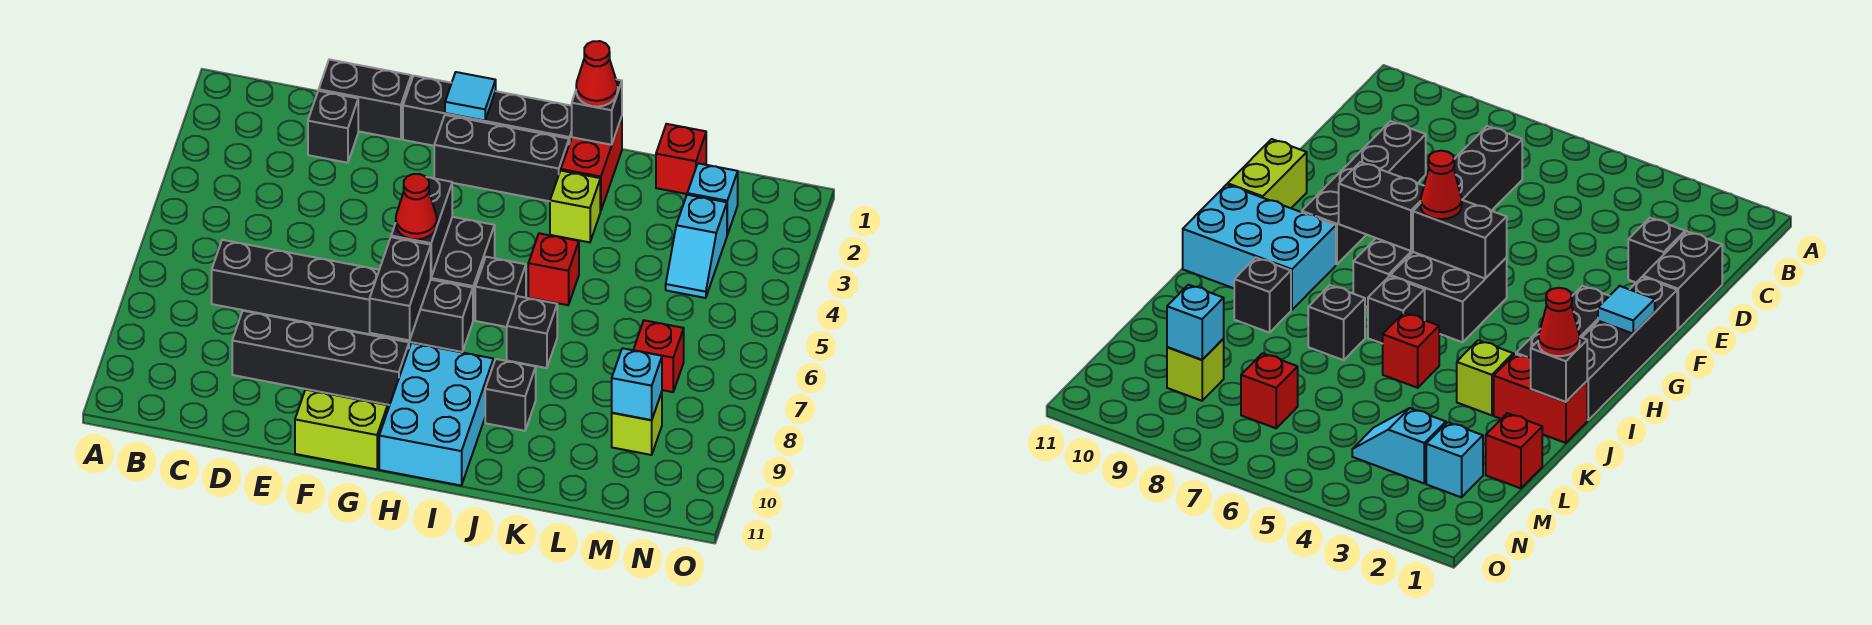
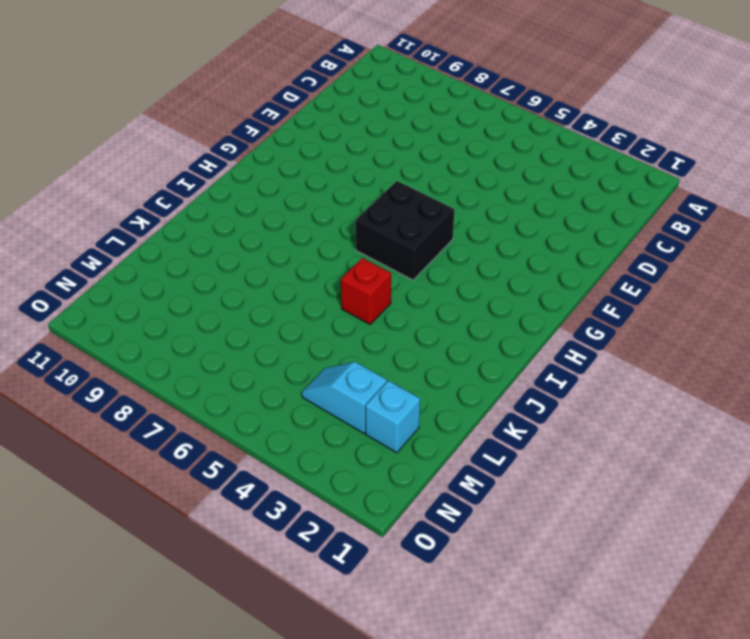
none -> black brick C7:H7 level 1
none -> black brick D1:E1 level 1
none -> black brick D2 level 1

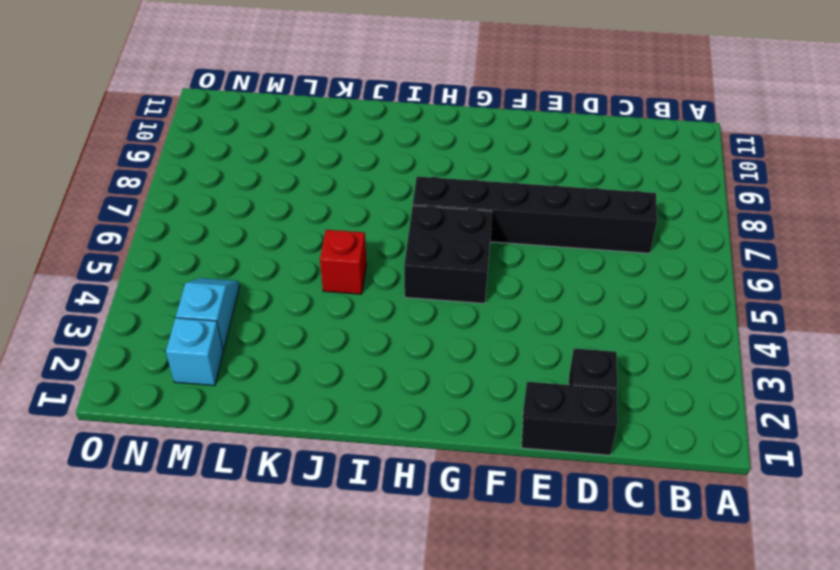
none -> black brick D9:G9 level 1
none -> black brick F1:I1 level 1
none -> lime brick F11:G11 level 1

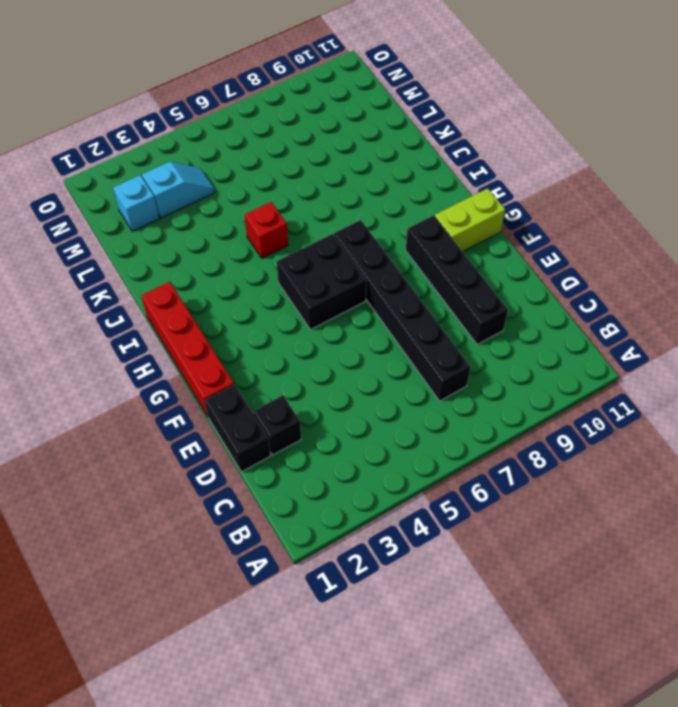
red brick F1:I1 level 1 -> black brick F1:I1 level 1
lime brick G10:G11 level 1 -> lime brick F11:G11 level 1
none -> black brick G2:I2 level 1
none -> cyan brick H9:I11 level 1
none -> black brick I6 level 1

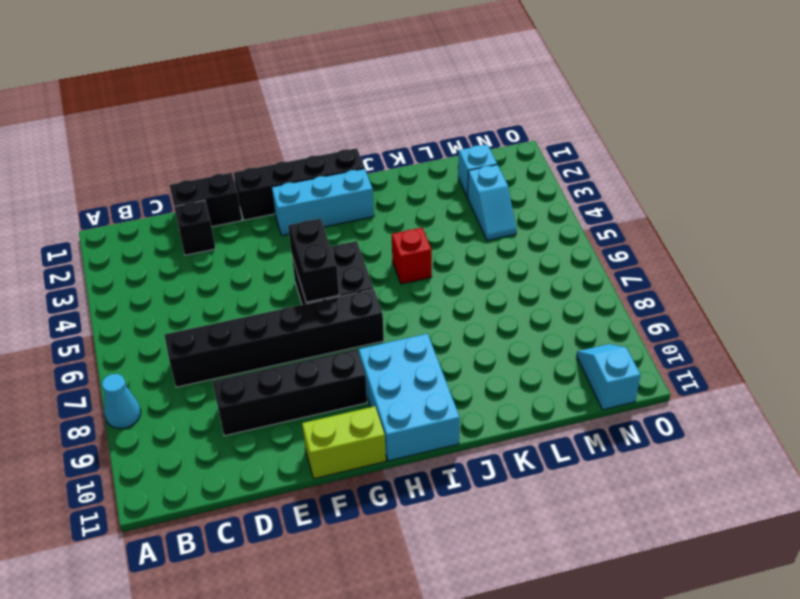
cyan cone A8 level 1 -> none
cyan brick G2:I2 level 1 -> black brick G2:I2 level 1
cyan slope N10:N11 level 1 top 11 -> none
none -> black brick I6 level 1
none -> red brick J1:J2 level 1
none -> lime brick J3 level 1

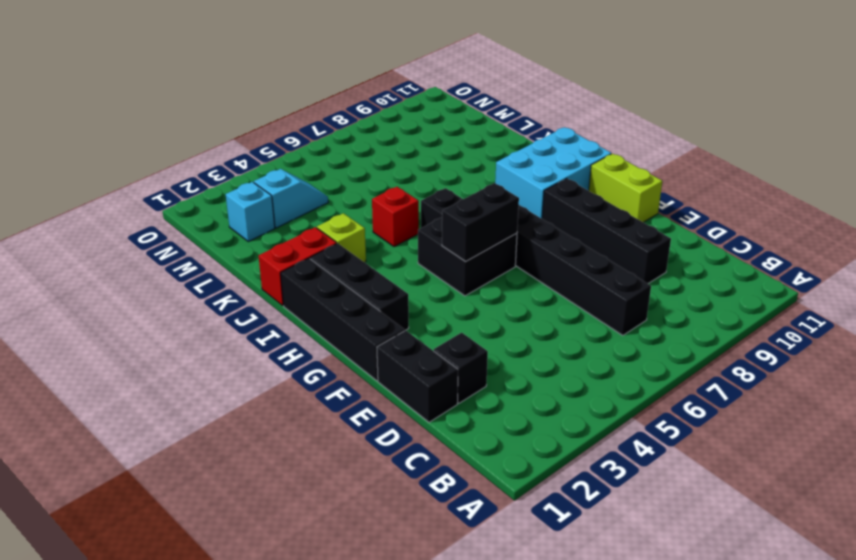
none -> black brick J7 level 1
none -> black brick J9 level 1
none -> red brick L1 level 1

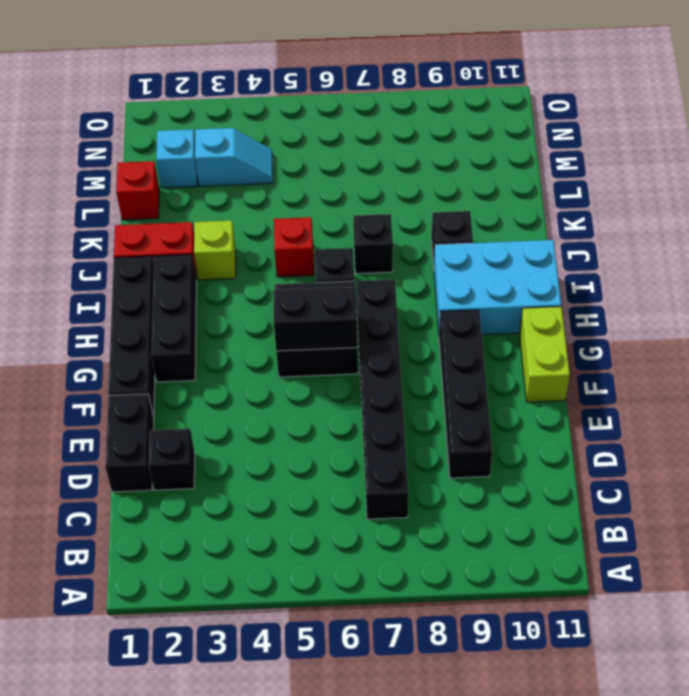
none -> red brick M7 level 1
none -> lime brick M9 level 1
none -> cyan tile G1 level 2

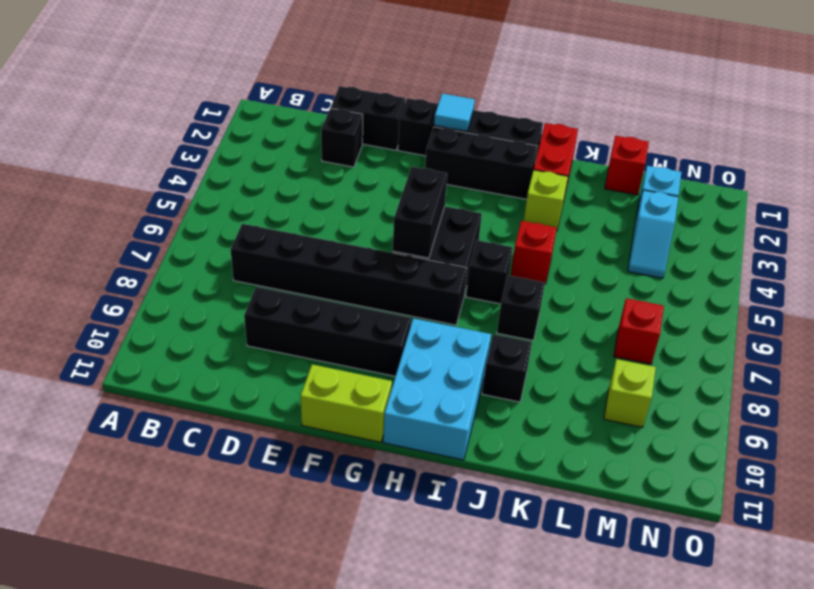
none -> black brick G7:G8 level 2
none -> black brick J1 level 2
none -> cyan brick M9 level 2

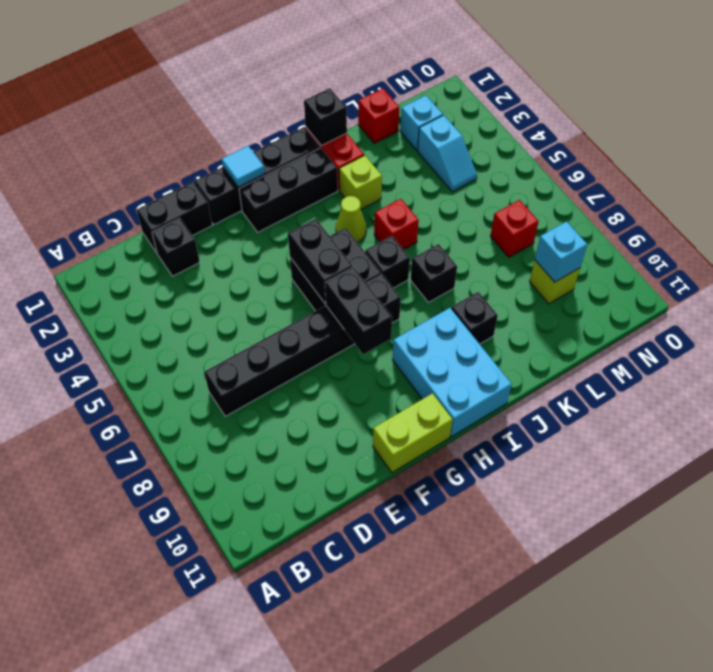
lime cone I4 level 1 -> none
none -> black brick D9:G9 level 1
none -> red cone G6 level 3
none -> red cone J1 level 3

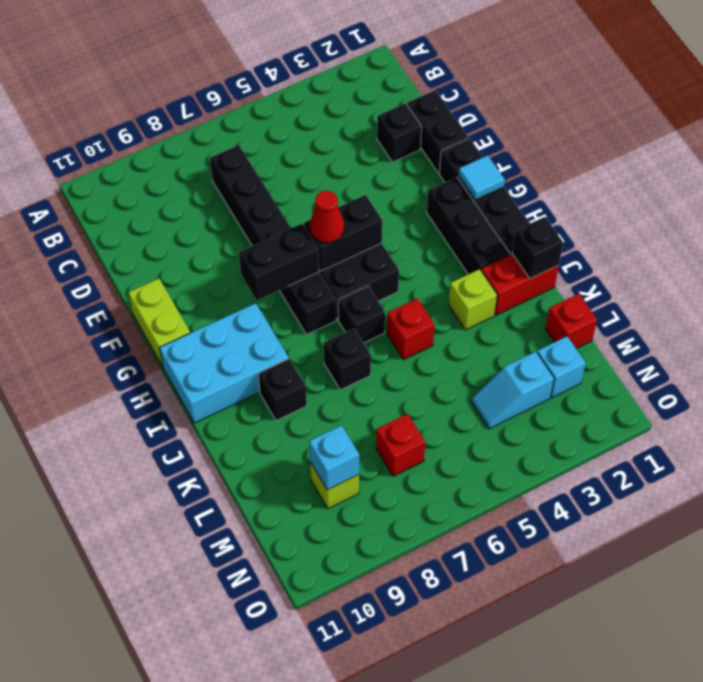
none -> black brick D9:G9 level 1
none -> red cone J1 level 3

